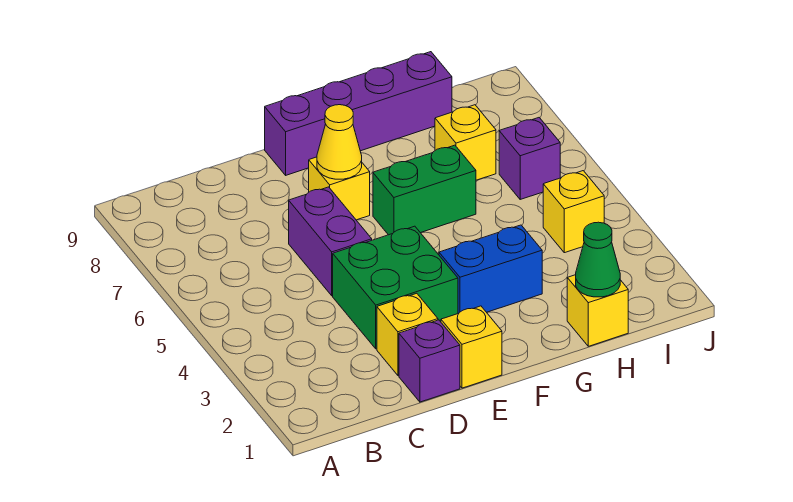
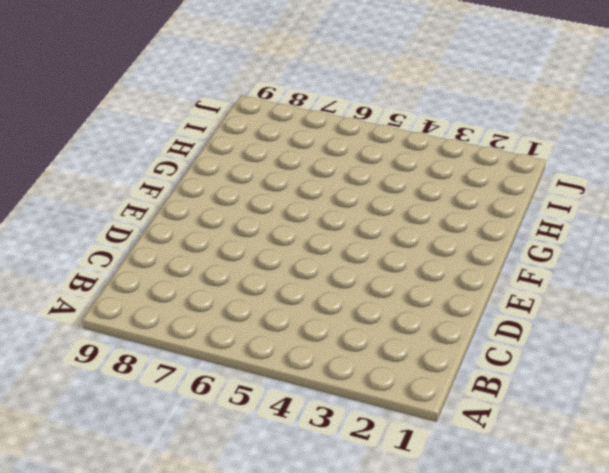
none -> purple brick D1 level 1
none -> yellow brick D2 level 1
none -> green brick D3:E4 level 1

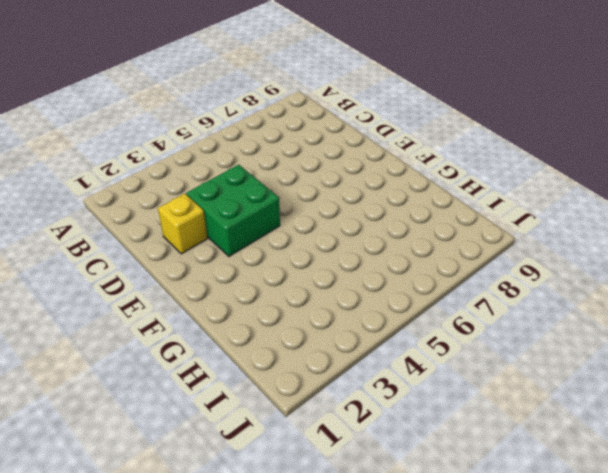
none -> purple brick D1 level 1
none -> purple brick D5:D6 level 1
none -> yellow brick E1 level 1

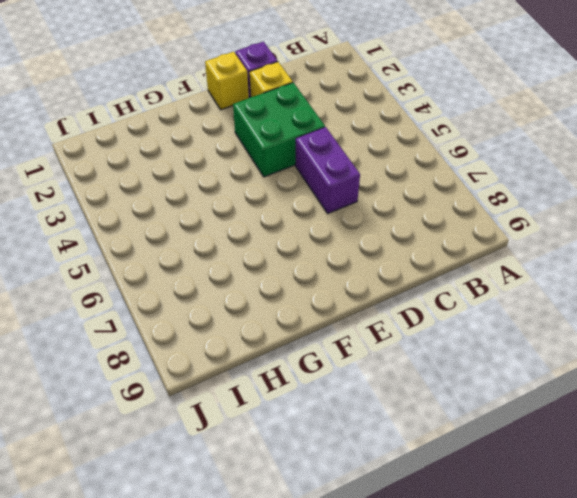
none -> yellow brick E7 level 1
none -> purple brick E9:H9 level 1
none -> blue brick F3:G3 level 1

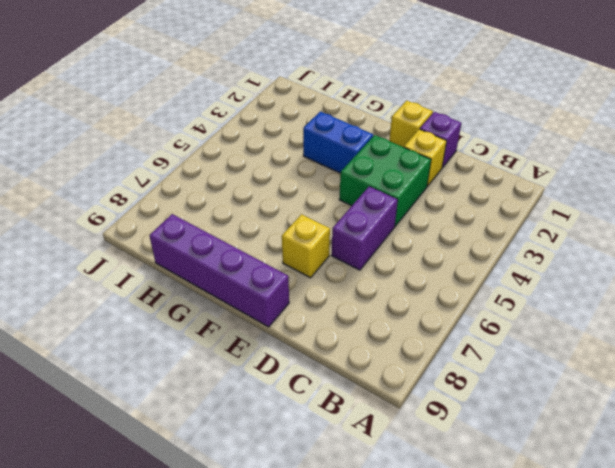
none -> green brick F6:G6 level 1
none -> yellow brick H1 level 1
none -> yellow brick H7 level 1

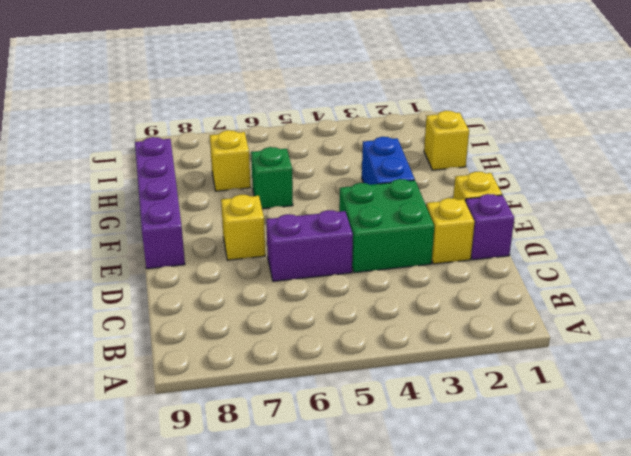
green brick G6 level 1 -> green brick F6:G6 level 1
none -> yellow brick I4 level 1
none -> purple brick I6 level 1
none -> yellow cone E7 level 2

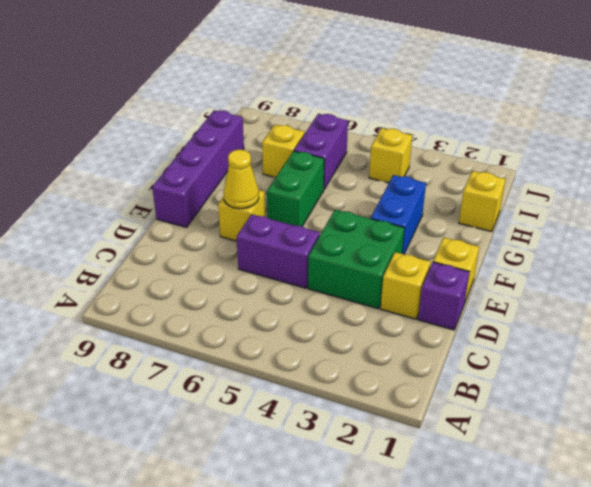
purple brick H6:I6 level 1 -> purple brick I6 level 1
none -> green cone H1 level 2

